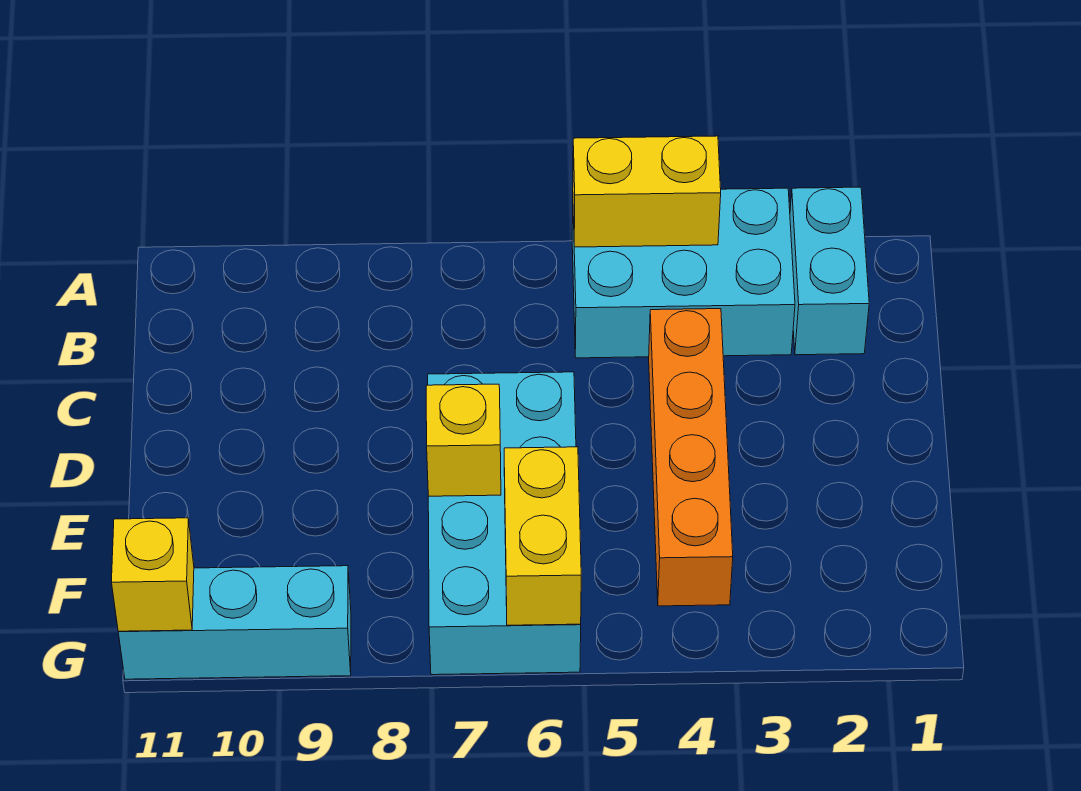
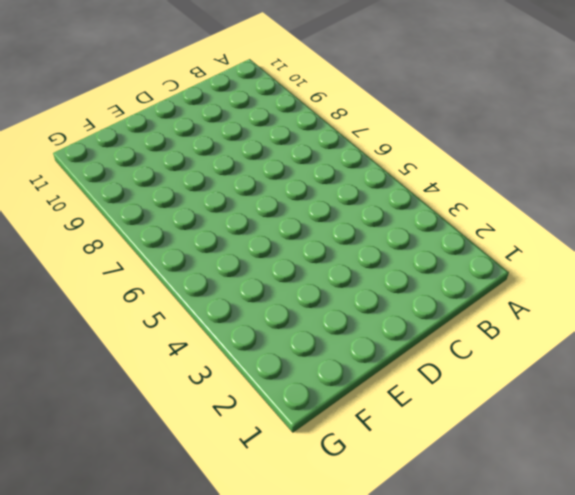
none -> cyan brick A2:B2 level 1
none -> cyan brick A3:B5 level 1

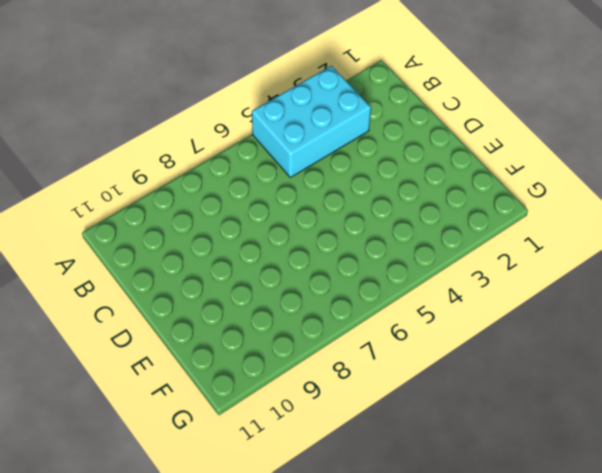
none -> cyan brick A2:B2 level 1
none -> orange brick C4:F4 level 1

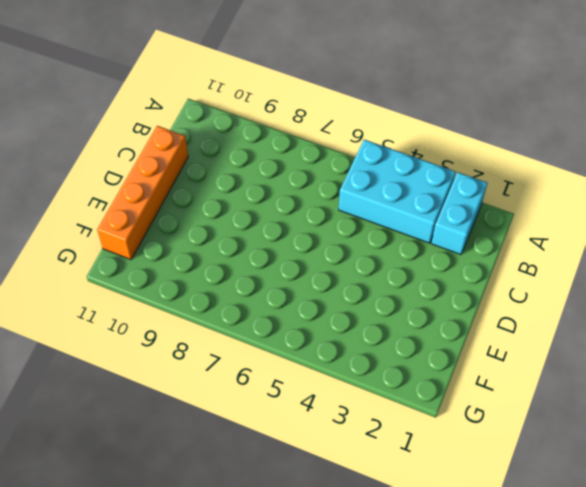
orange brick C11:F11 level 1 -> orange brick C4:F4 level 1
none -> cyan brick D6:G7 level 1
none -> cyan brick G9:G11 level 1

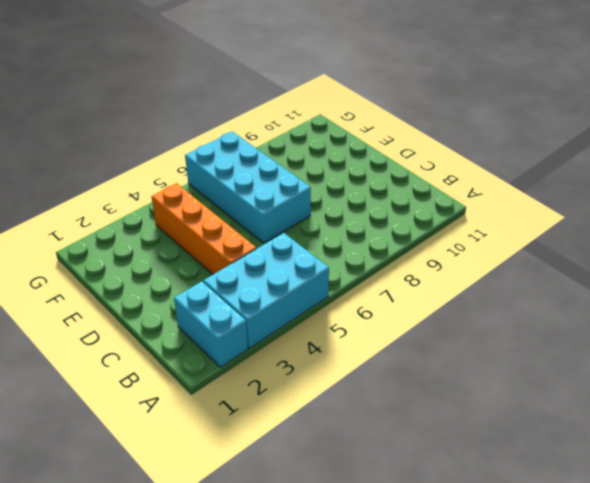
none -> cyan brick G9:G11 level 1
none -> yellow brick A4:A5 level 2

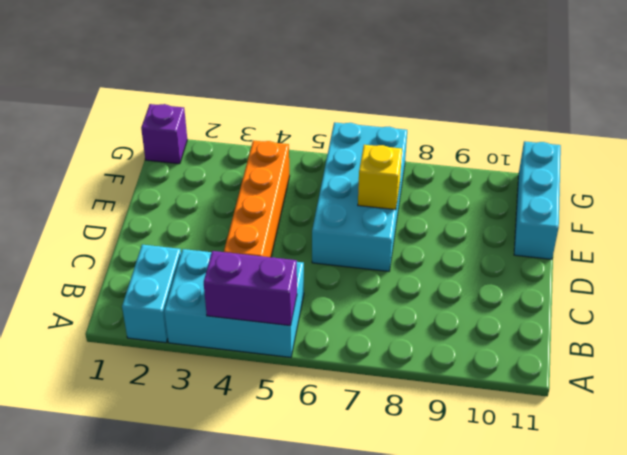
purple brick A4:A5 level 2 -> yellow brick A4:A5 level 2
cyan brick E11:G11 level 1 -> cyan brick G9:G11 level 1
purple brick G1 level 1 -> none
none -> yellow brick F6:G6 level 2
none -> yellow brick G11 level 2

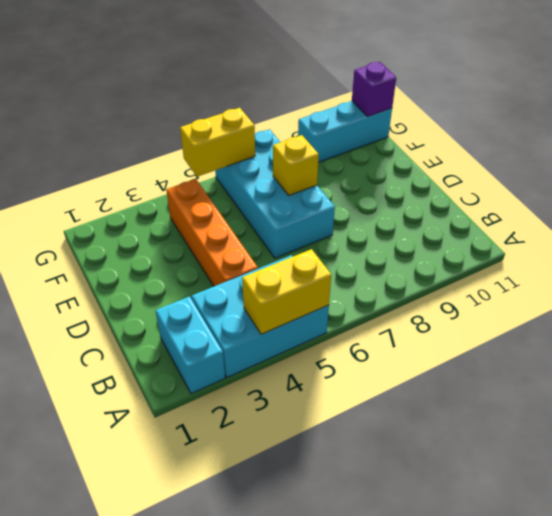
yellow brick G5:G6 level 2 -> yellow brick F6:G6 level 2
purple brick G11 level 2 -> yellow brick G11 level 2

